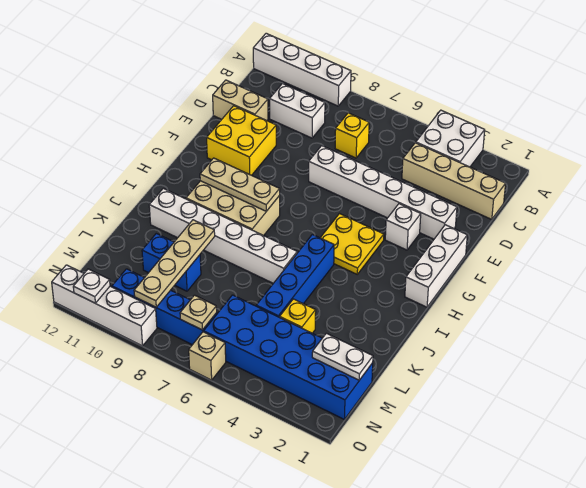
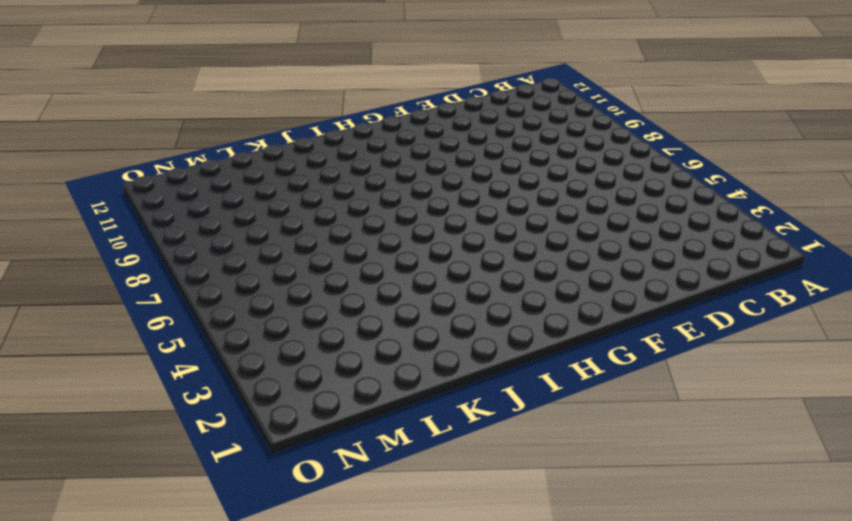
none -> white brick A3:B4 level 1
none -> white brick A9:A12 level 1
none -> tan brick C1:C4 level 1

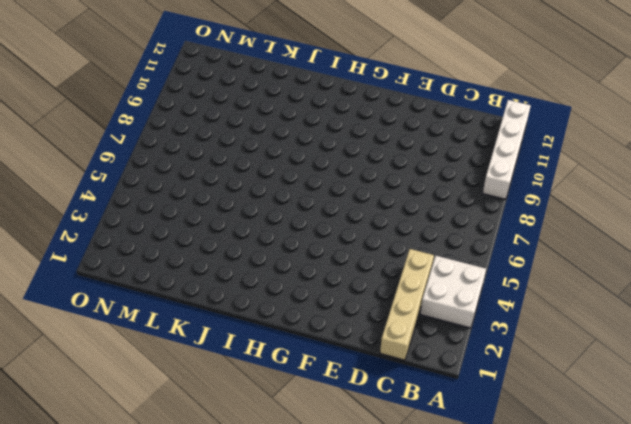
none -> yellow brick C7 level 1
none -> white brick C9:C10 level 1
none -> tan brick D11:D12 level 1

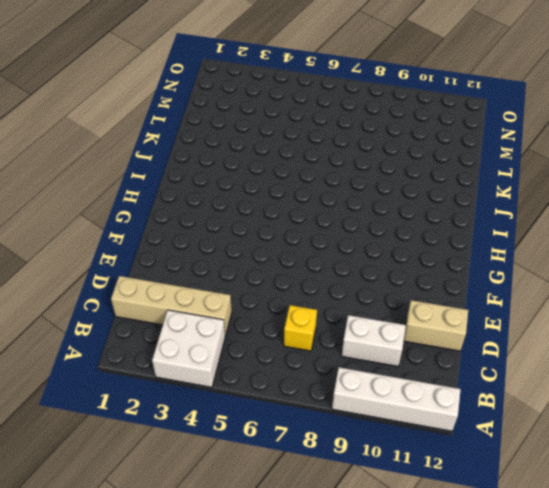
none -> white brick E2:E7 level 1
none -> yellow brick E10:F11 level 1
none -> white brick F1:H1 level 1

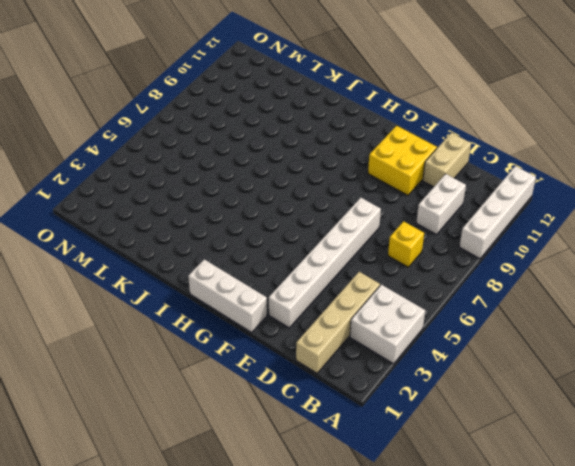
none -> white brick F3 level 1
none -> yellow plate G4:H5 level 1
none -> tan brick H8:I10 level 1

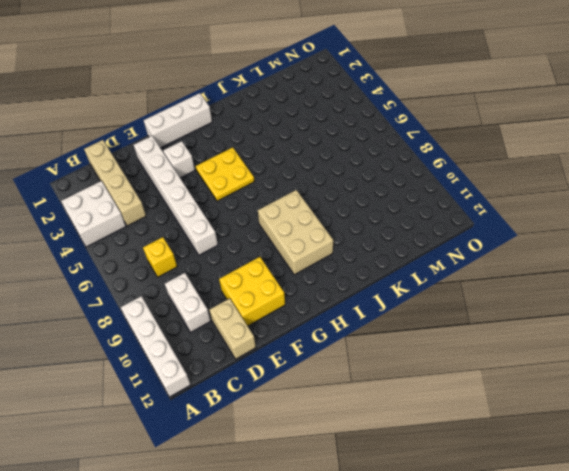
none -> blue brick I5:L5 level 1
none -> white brick J6:J11 level 1
none -> yellow brick L4 level 1

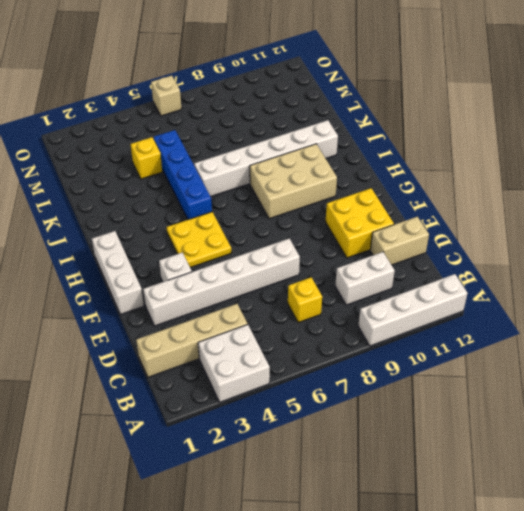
none -> blue brick L9:L10 level 1
none -> blue brick M1:N6 level 1
none -> blue brick N7:N10 level 1

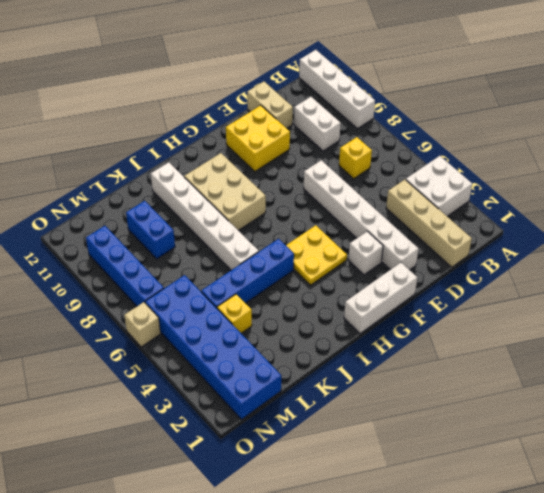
none -> white brick O9:O12 level 1
none -> tan plate H8:H10 level 2
none -> tan plate K9:N9 level 2

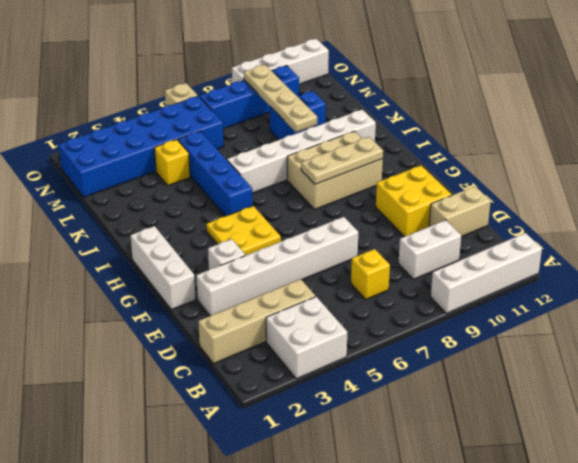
none -> white plate M1:M2 level 2
none -> tan plate N7 level 2
none -> white plate O11 level 2

